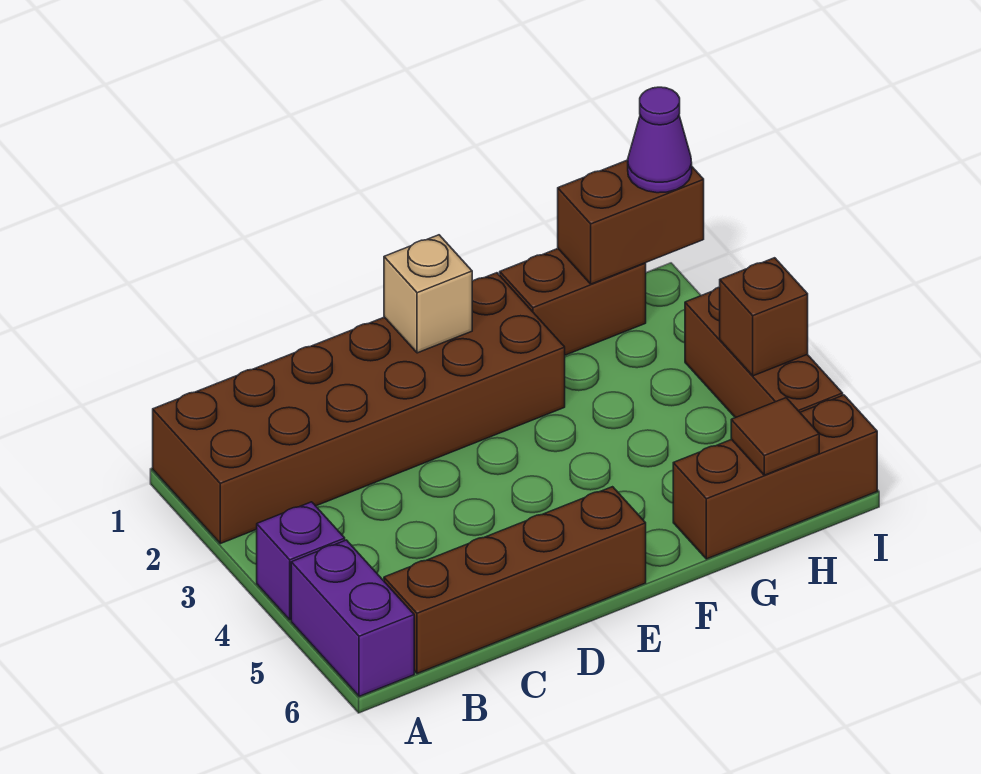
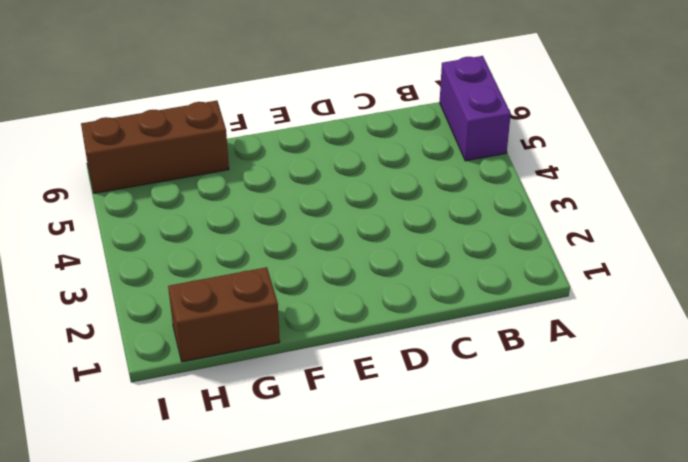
none -> brown brick A1:F2 level 1
none -> purple brick A4 level 1
none -> brown brick B6:E6 level 1

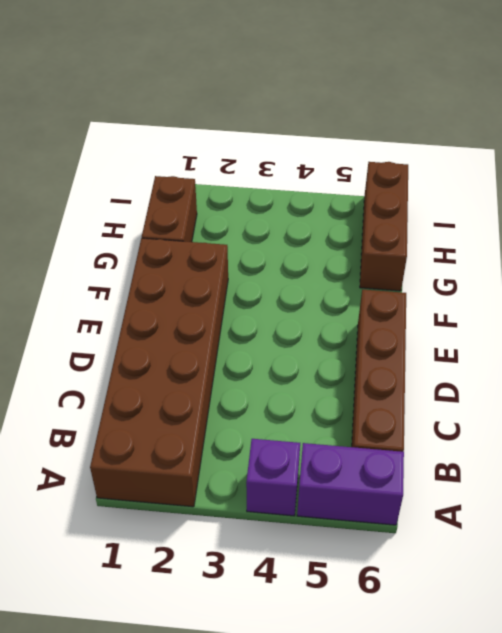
none -> brown brick I3:I5 level 1
none -> tan brick E1 level 2
none -> brown brick H1:I1 level 2

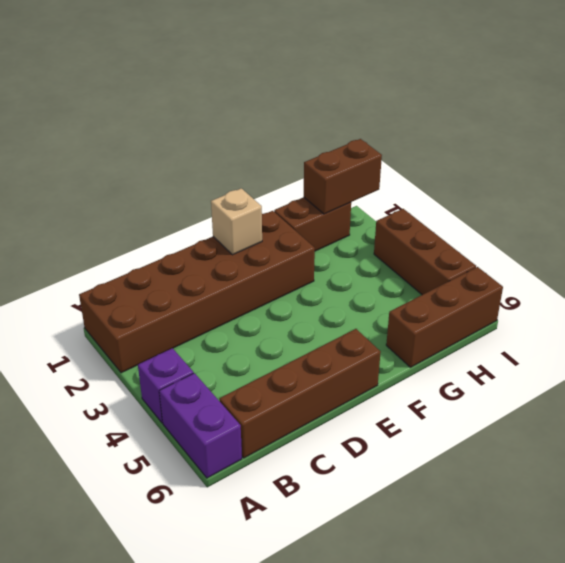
none -> brown tile H6 level 2
none -> brown brick I4 level 2
none -> purple cone I1 level 3

